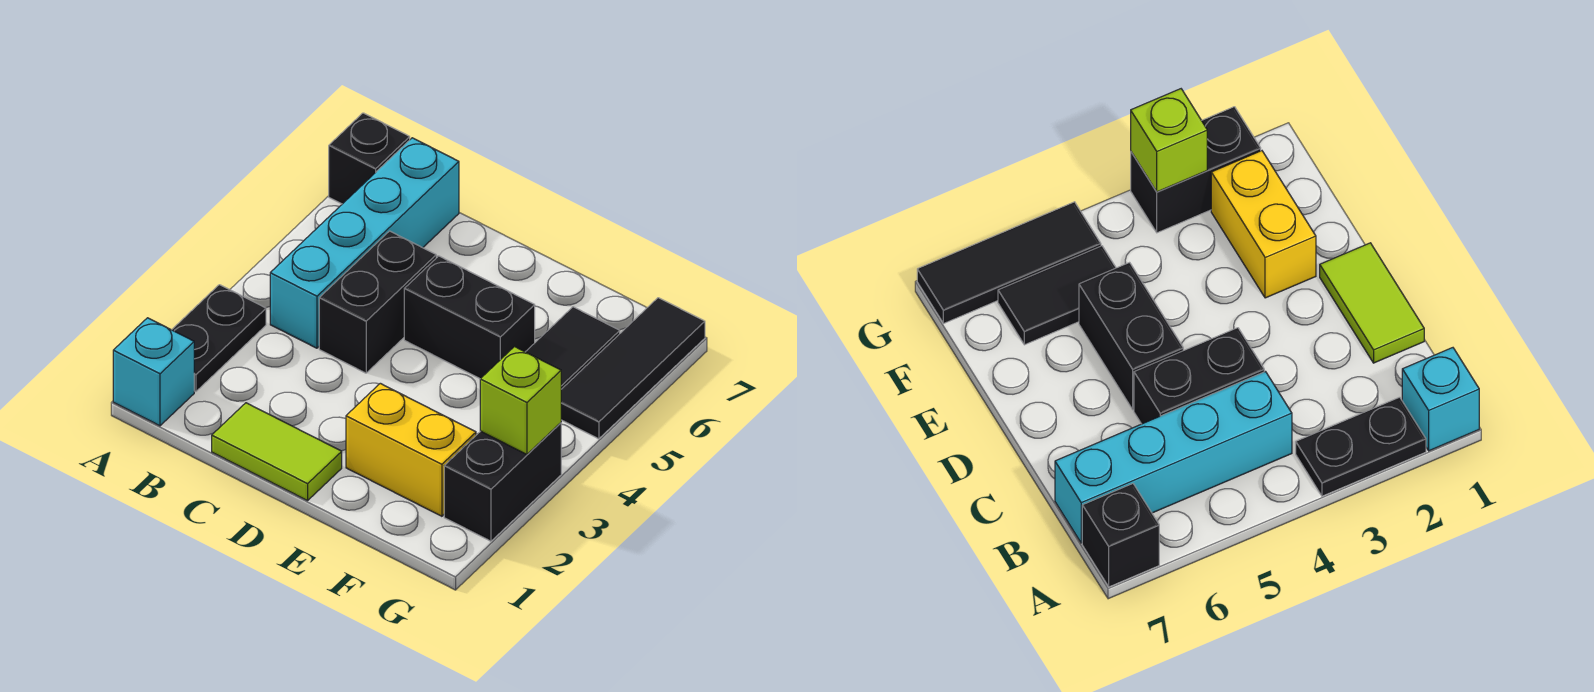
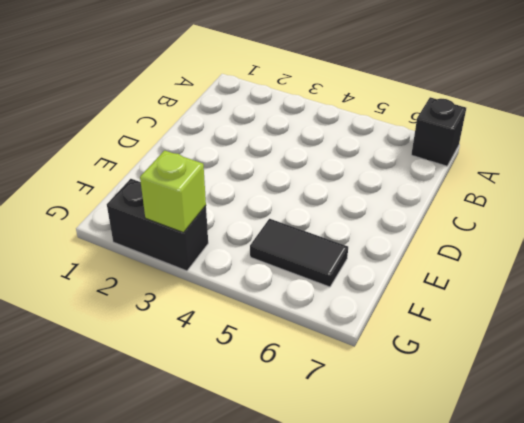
none -> cyan brick A1 level 1
none -> black plate A2:A3 level 1
none -> cyan brick B4:B7 level 1

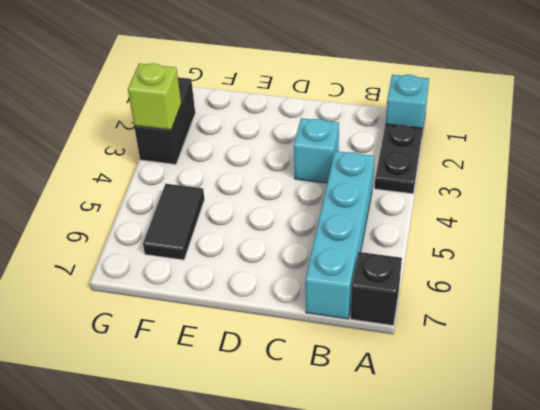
cyan brick C3 level 1 -> none
none -> lime tile C1:D1 level 1
none -> black brick C4:C5 level 1
none -> black brick D5:E5 level 1

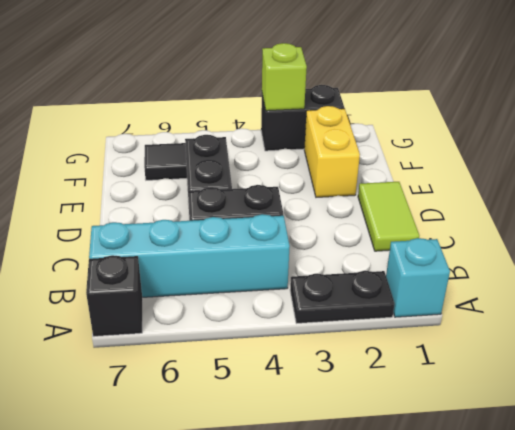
none -> black tile G5:G7 level 1

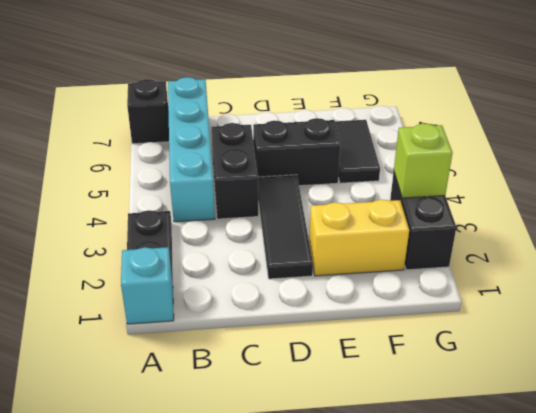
black tile D2:D4 level 1 -> black tile G5:G7 level 1
none -> lime tile C1:D1 level 1

